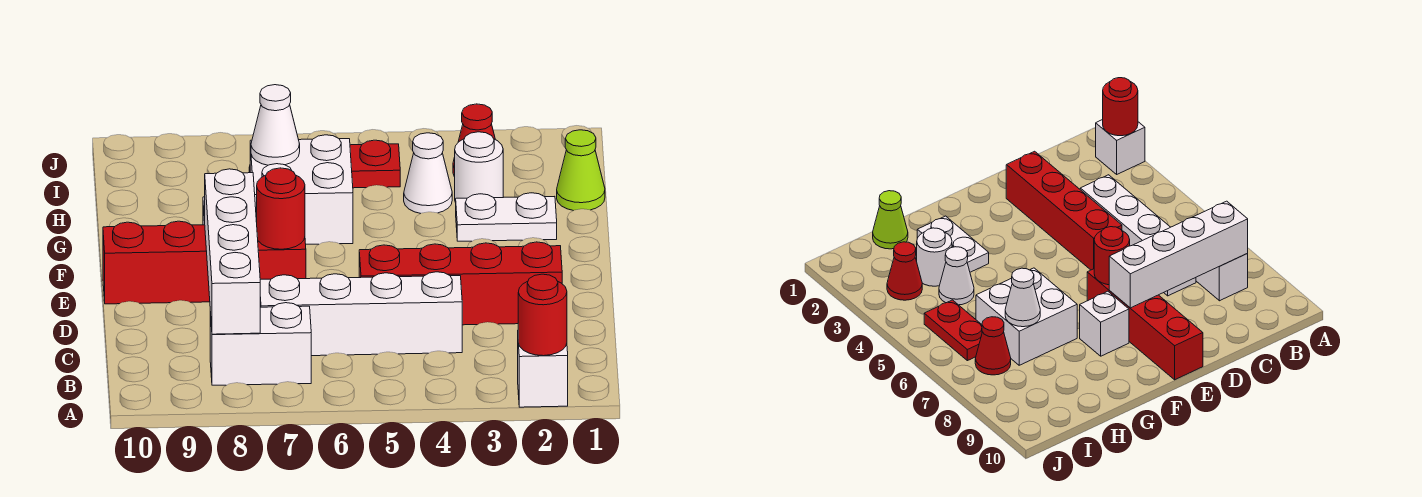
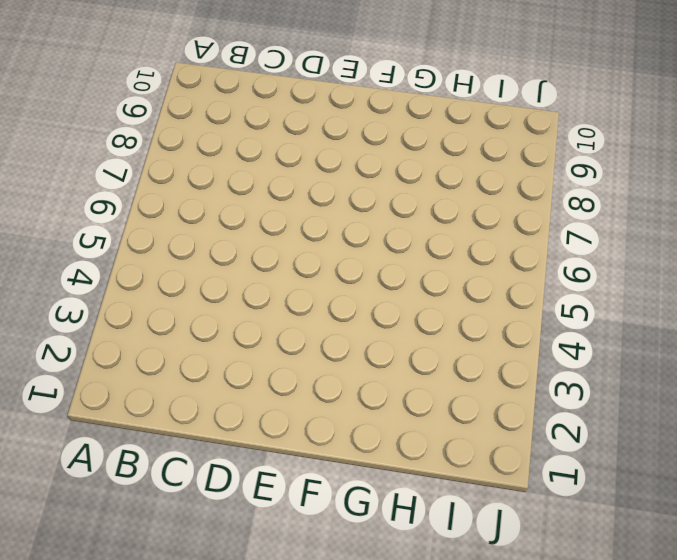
none -> white brick A2 level 1
none -> white brick B7:B8 level 1
none -> white brick C4:C7 level 1

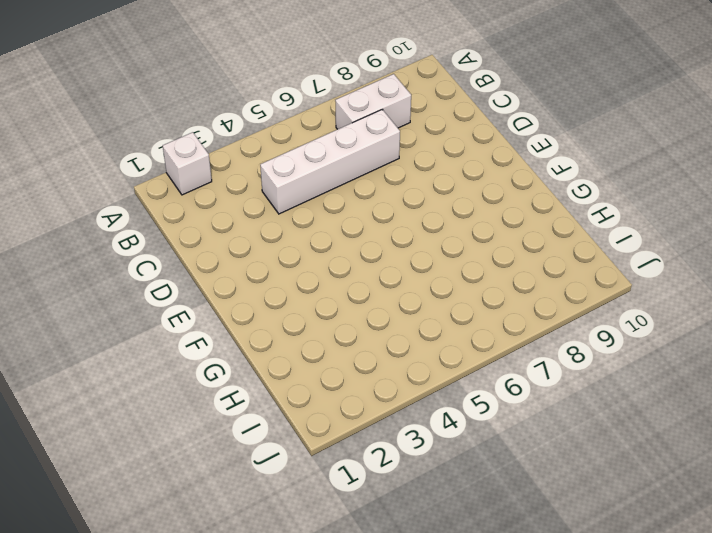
none -> red brick D2:D5 level 1
none -> red brick E7:E10 level 1
none -> white brick F8 level 1

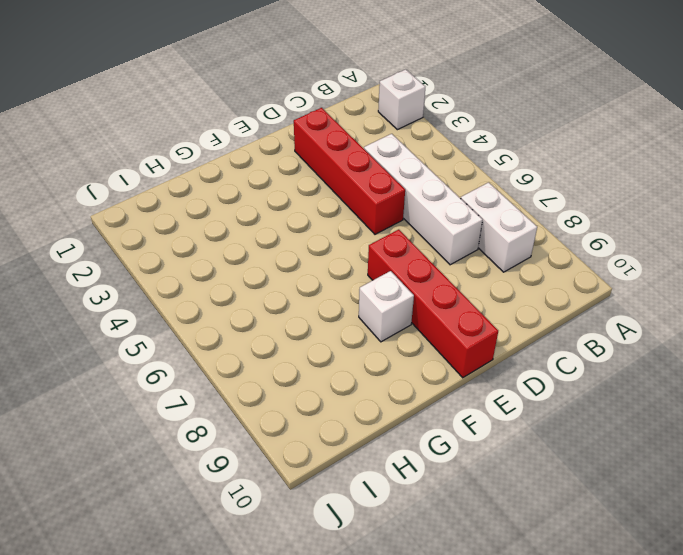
none -> white plate G2:G3 level 1
none -> white brick G6:H7 level 1
none -> lime cone H1 level 1

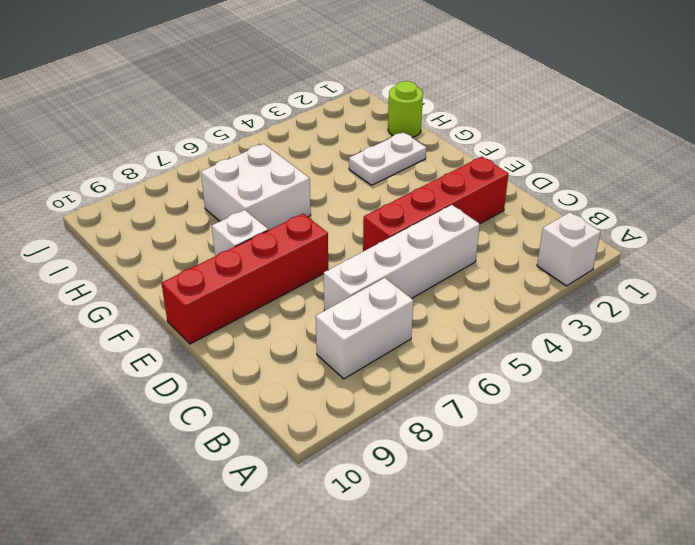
lime round brick H1 level 1 -> lime cone H1 level 1
none -> white round brick H3 level 1
none -> white cone H4 level 1
none -> red cone I3 level 1

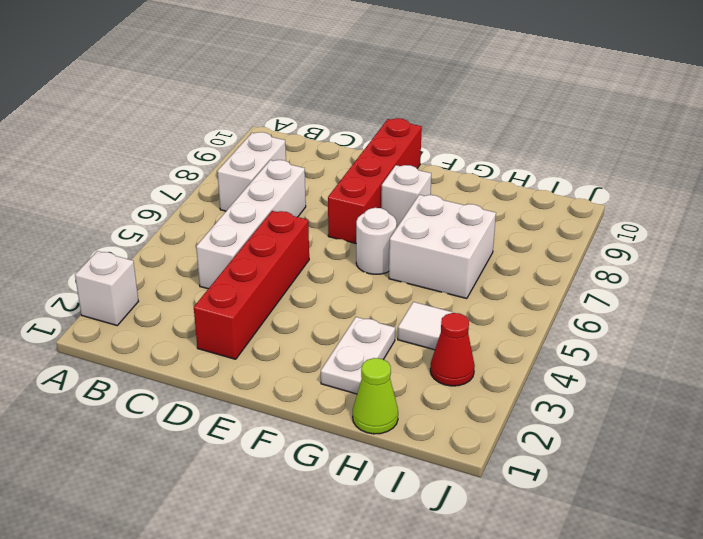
white round brick F6 level 1 -> white round brick H3 level 1
white tile H4 level 1 -> white cone H4 level 1
none -> red plate I5:I6 level 1
none -> red cone I7 level 1
none -> red round brick A2 level 2

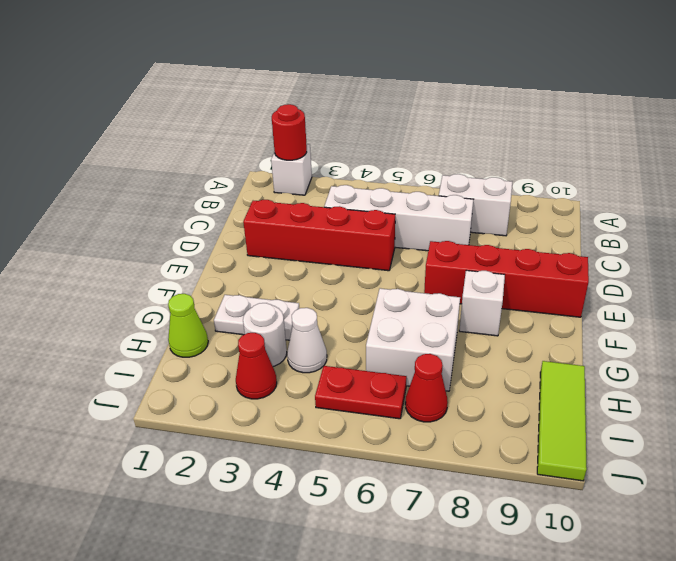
lime tile H10:J10 level 1 -> none
none -> white brick B8:E8 level 2
none -> red round brick E7 level 2
none -> white cone H7 level 2

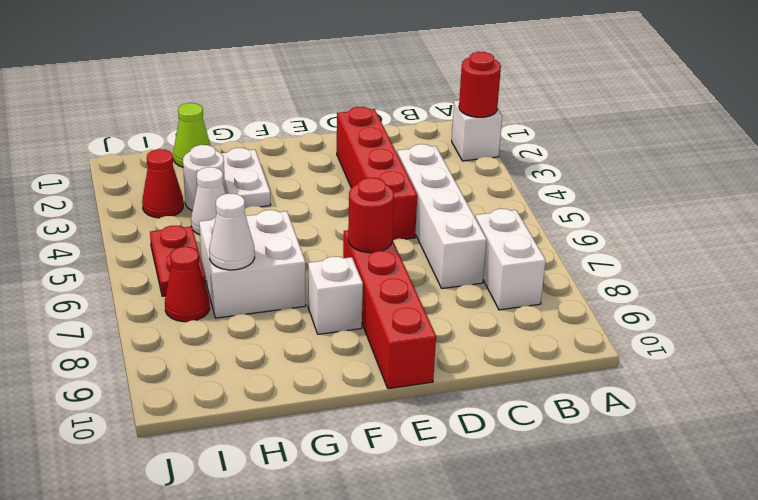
none -> white brick B8:E8 level 2

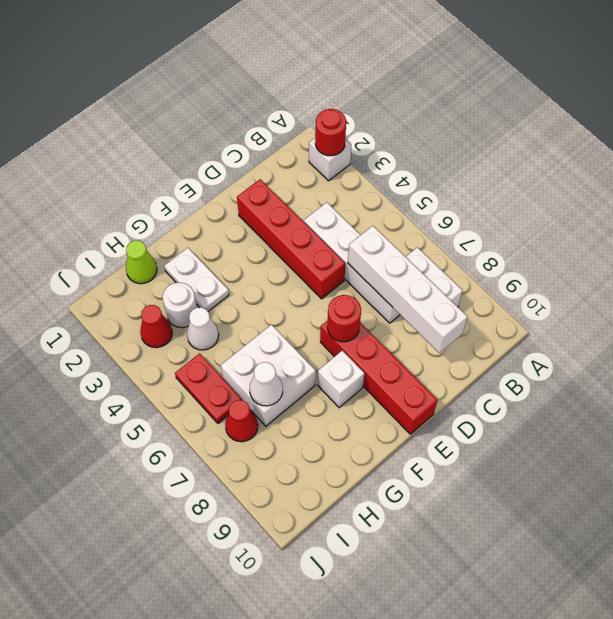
white brick C6:C9 level 2 -> white brick B8:E8 level 2

